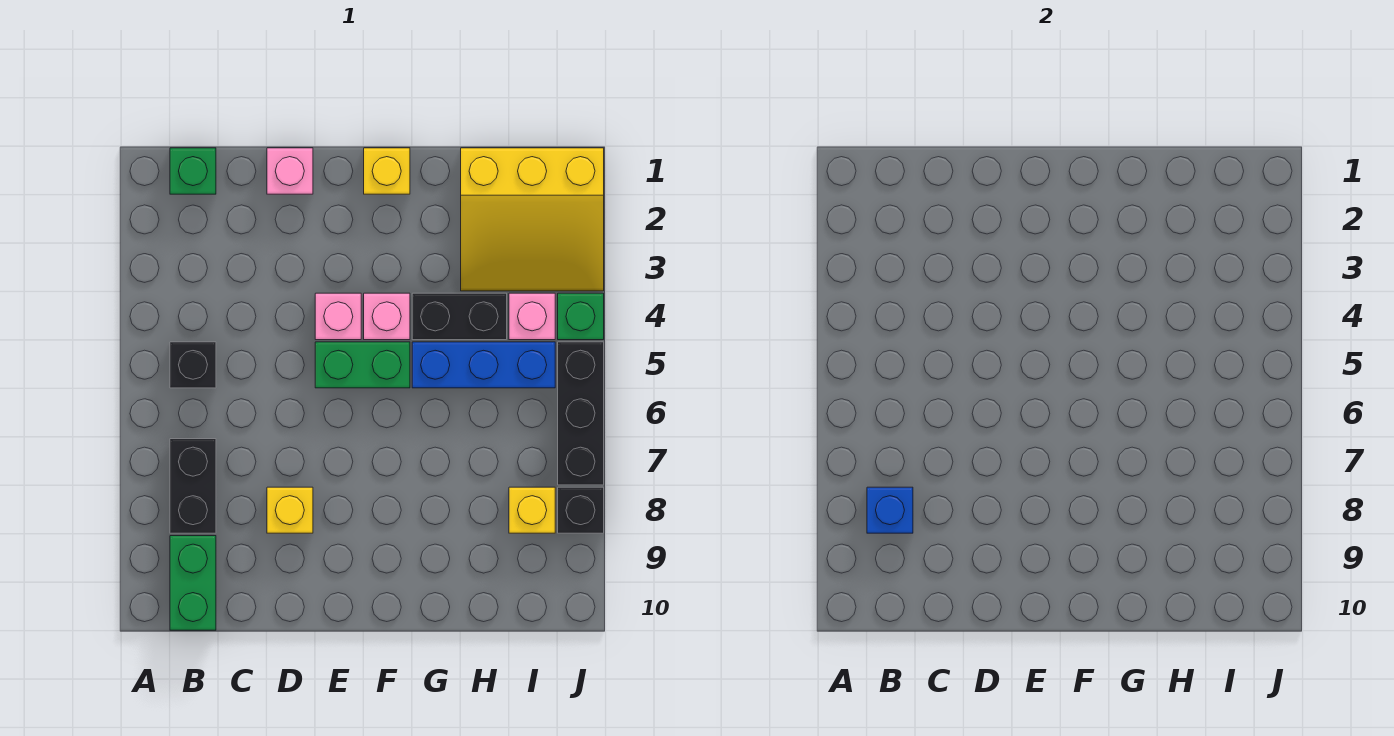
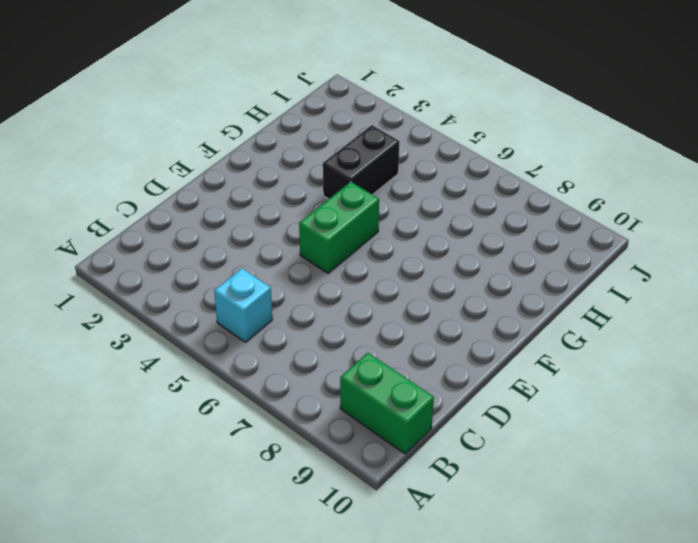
cyan brick B5 level 1 -> black brick B5 level 1
none -> green brick B1 level 1
none -> black brick B7:B8 level 1
none -> pink brick D1 level 1

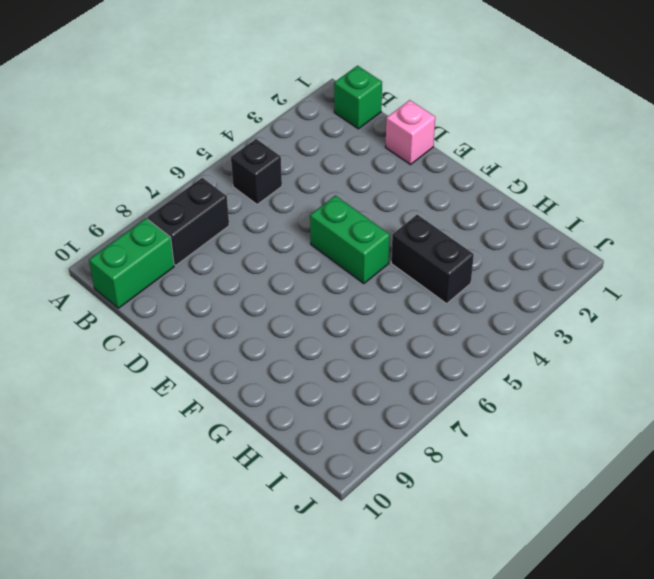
none -> yellow brick D8 level 1
none -> pink brick E4 level 1
none -> yellow brick F1 level 1

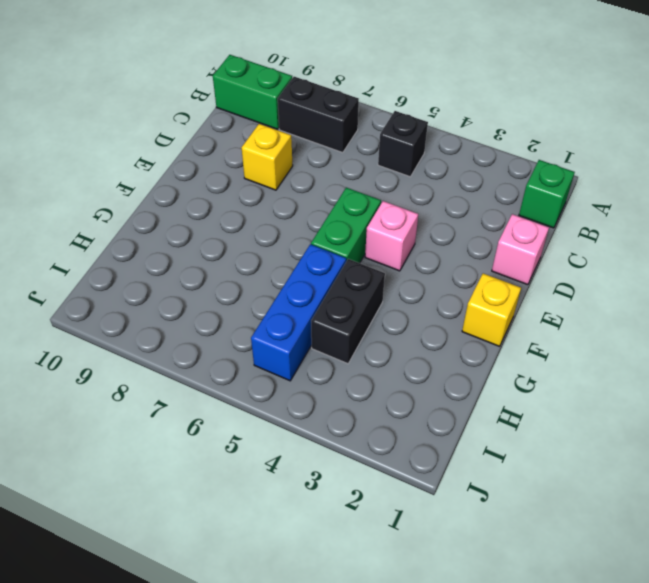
none -> pink brick F4 level 1
none -> yellow slope H1:J3 level 1 top 1
none -> pink brick I4 level 1

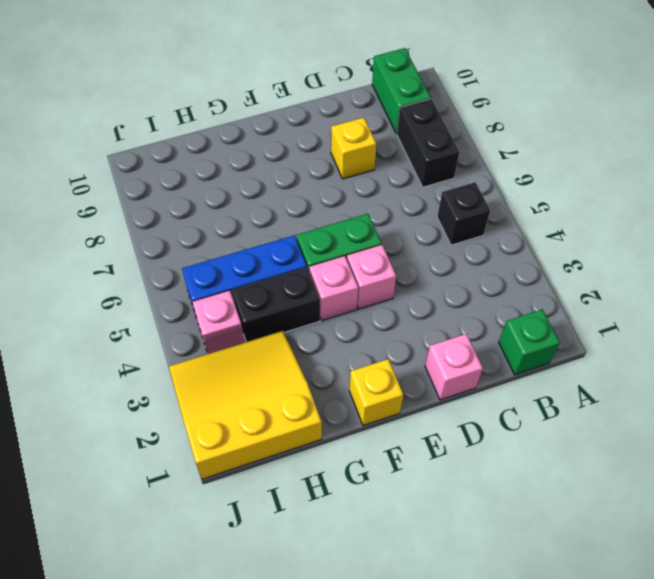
none -> yellow brick I8 level 1
none -> green brick J4 level 1
none -> black brick J5:J7 level 1

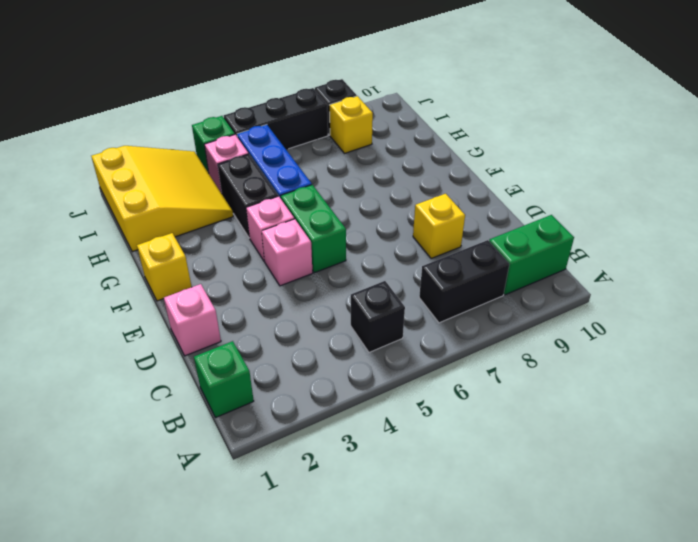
none -> blue brick B8 level 2

